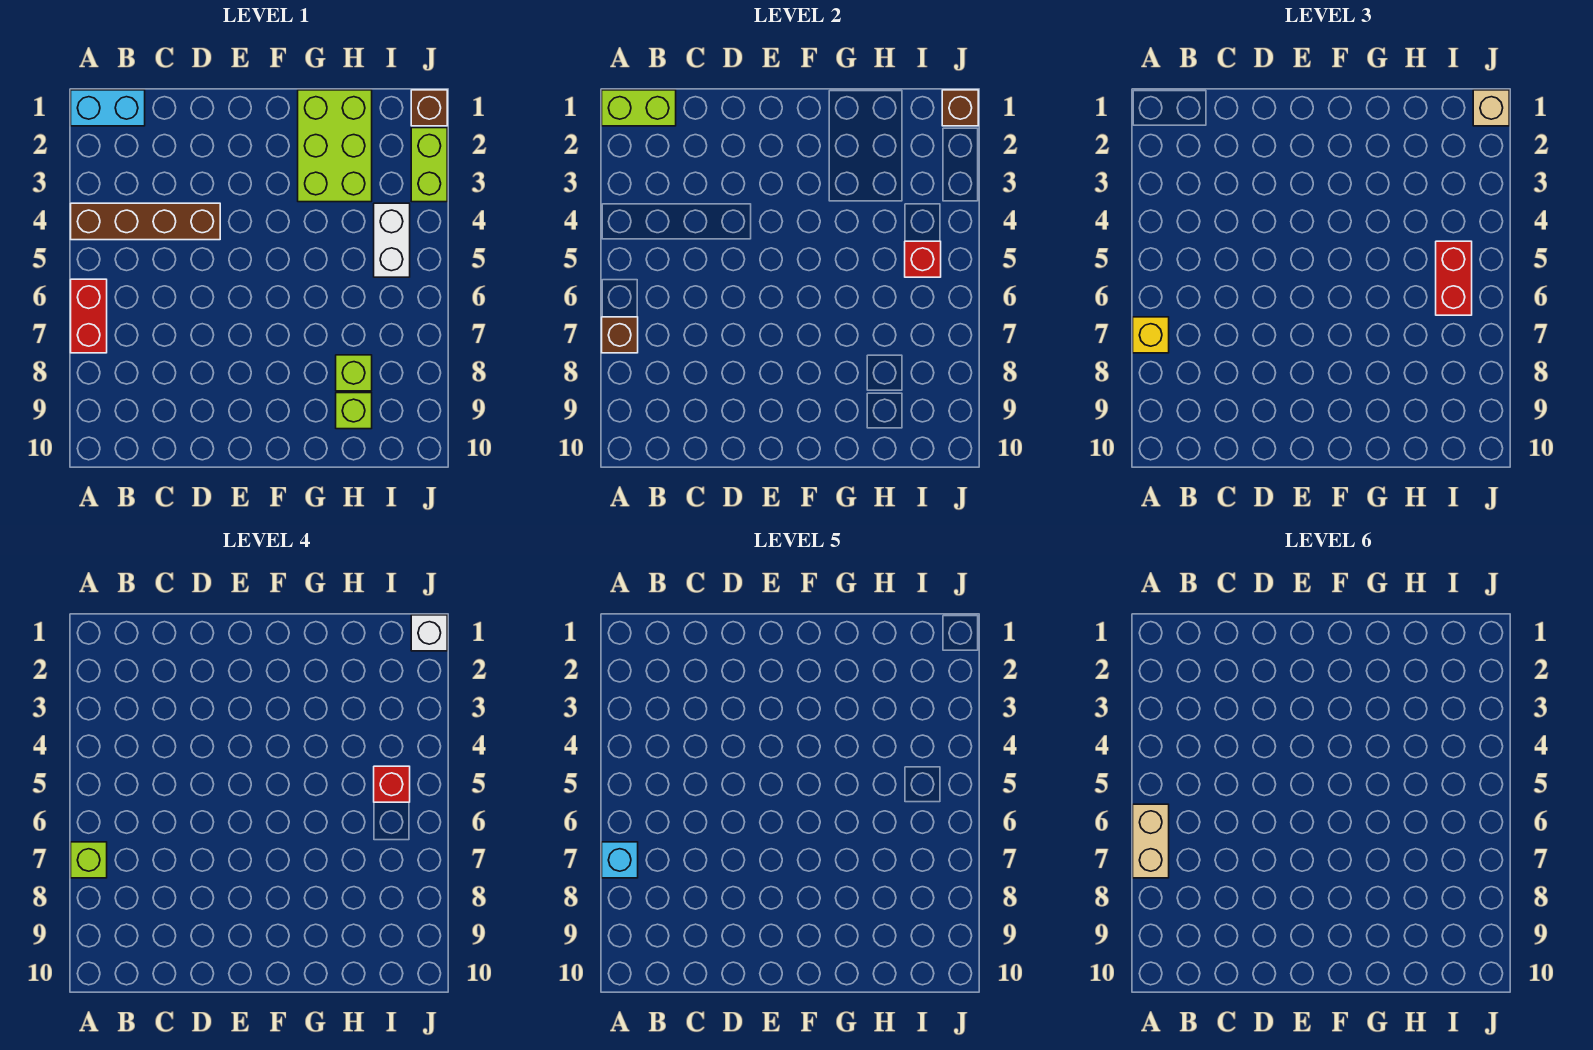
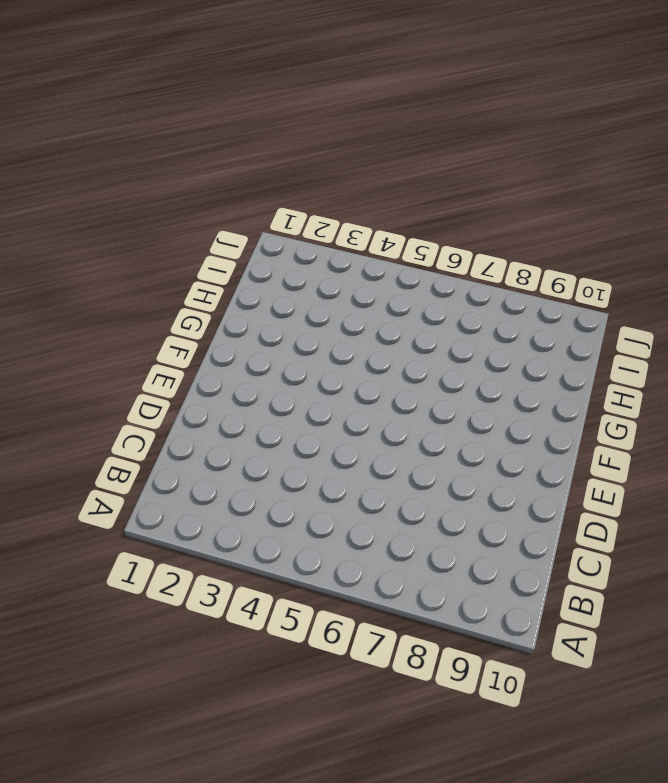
none -> cyan brick A1:B1 level 1
none -> brown brick A4:D4 level 1
none -> red brick A6:A7 level 1

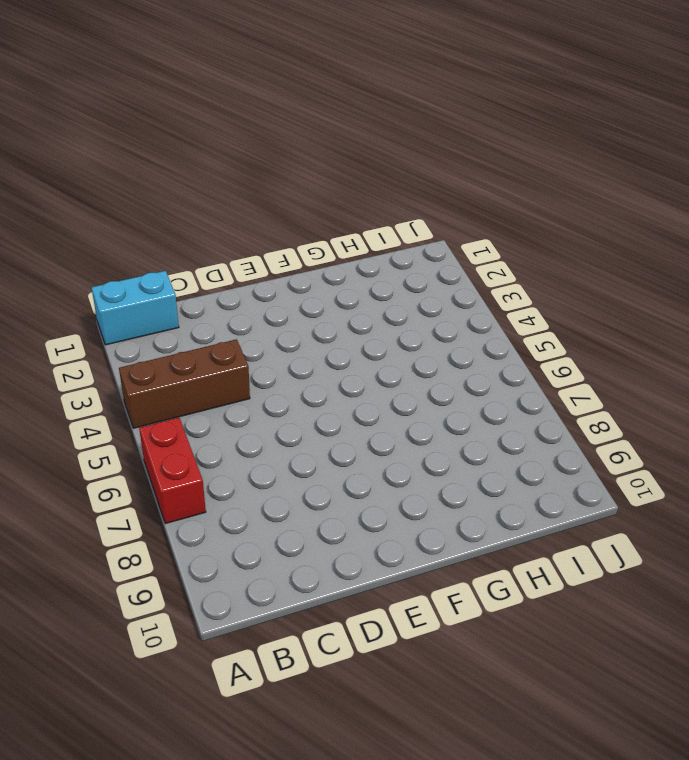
brown brick A4:C4 level 1 -> brown brick A4:D4 level 1
none -> lime brick G1:H3 level 1
none -> lime brick H8 level 1
none -> lime brick H9 level 1

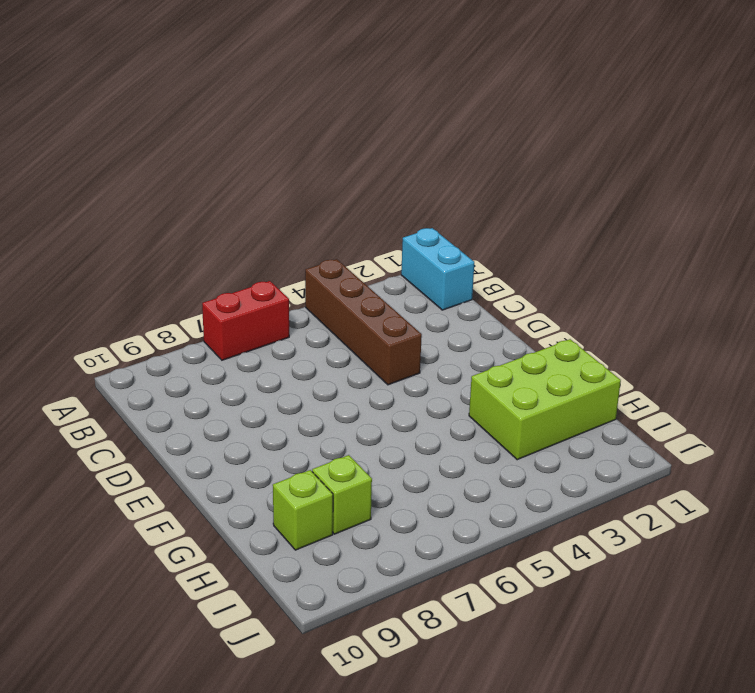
none -> white brick I4:I5 level 1
none -> brown brick J1 level 1
none -> lime brick J2:J3 level 1

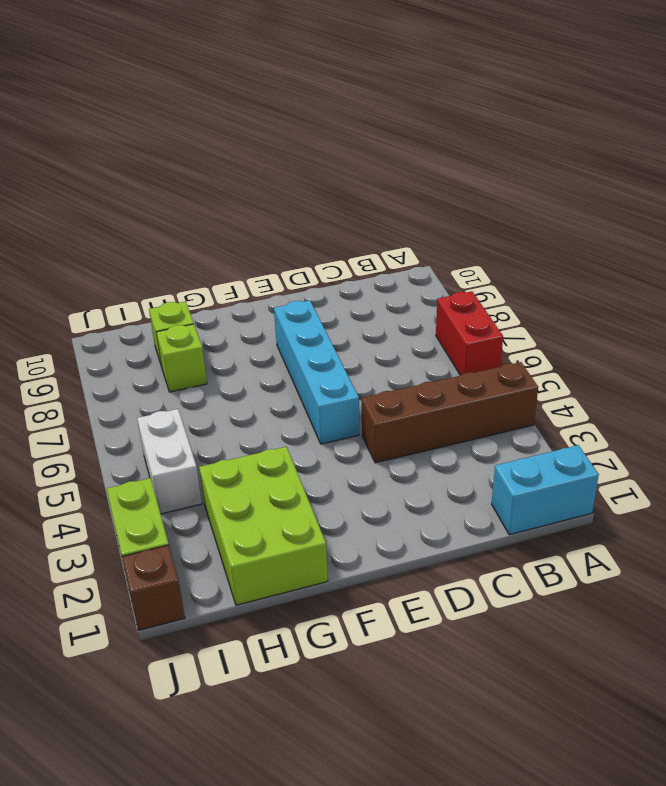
cyan brick E5:E8 level 1 -> none
none -> lime brick A1:B1 level 2
none -> brown brick A7 level 2
none -> red brick I5 level 2

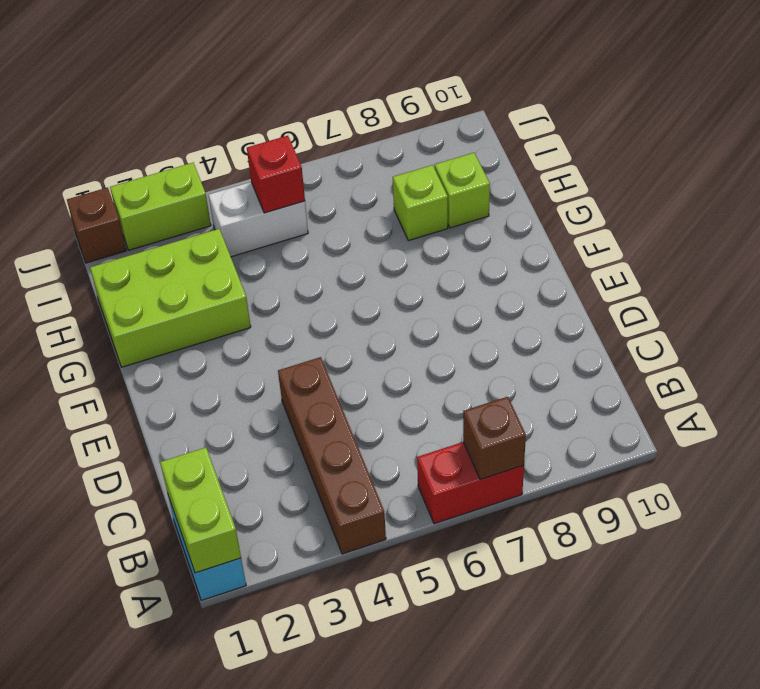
none -> brown brick J1 level 2
none -> yellow brick A7 level 3
none -> red brick I5:I6 level 3

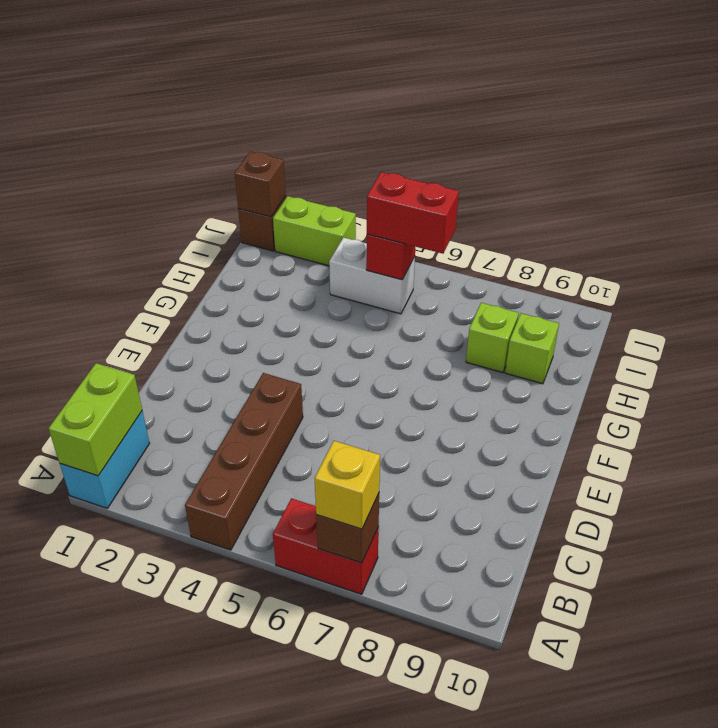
none -> lime brick G1:H3 level 1
none -> tan brick J1 level 3
none -> lime brick A7 level 4

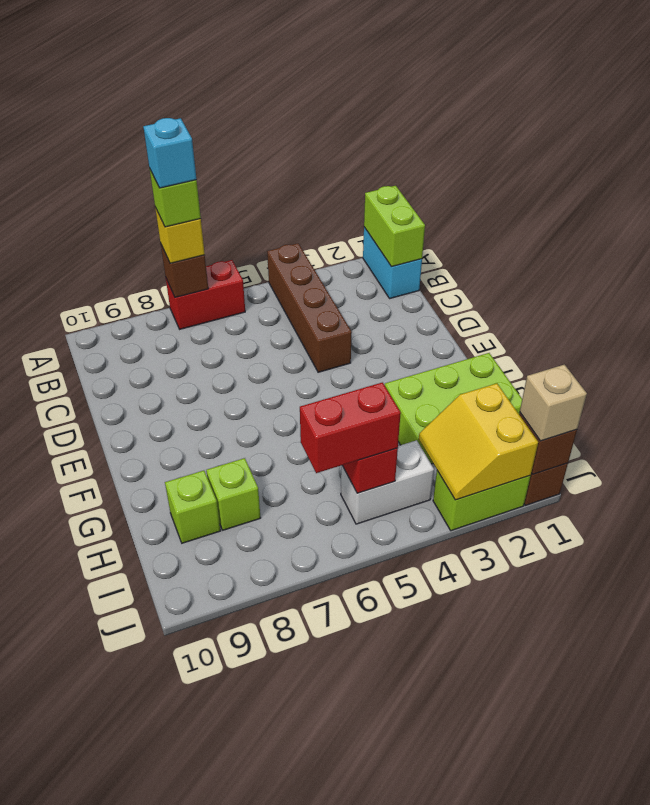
yellow slope I2:J3 level 2 top 2 -> none
none -> red brick I5 level 4
none -> white brick J1 level 4
none -> tan brick A6:A7 level 6

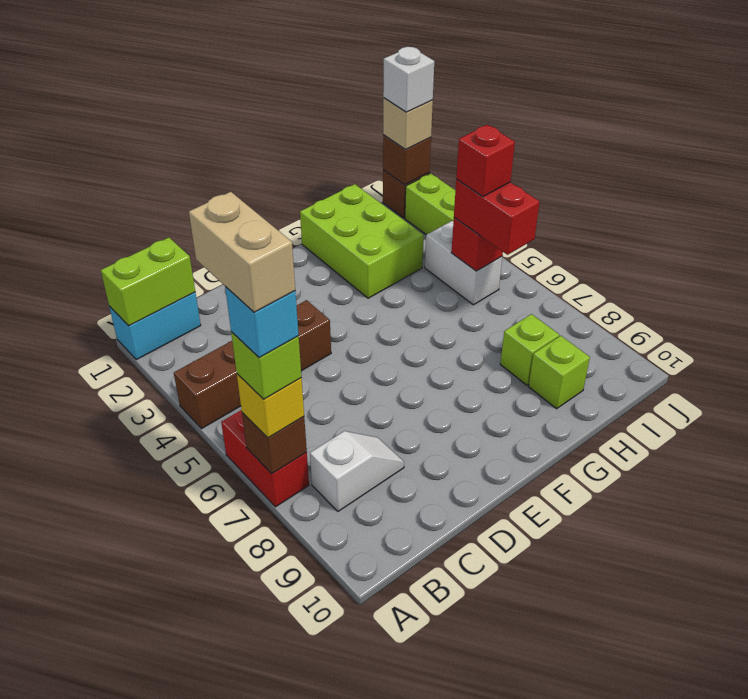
white slope B8:C8 level 1 top B -> none

